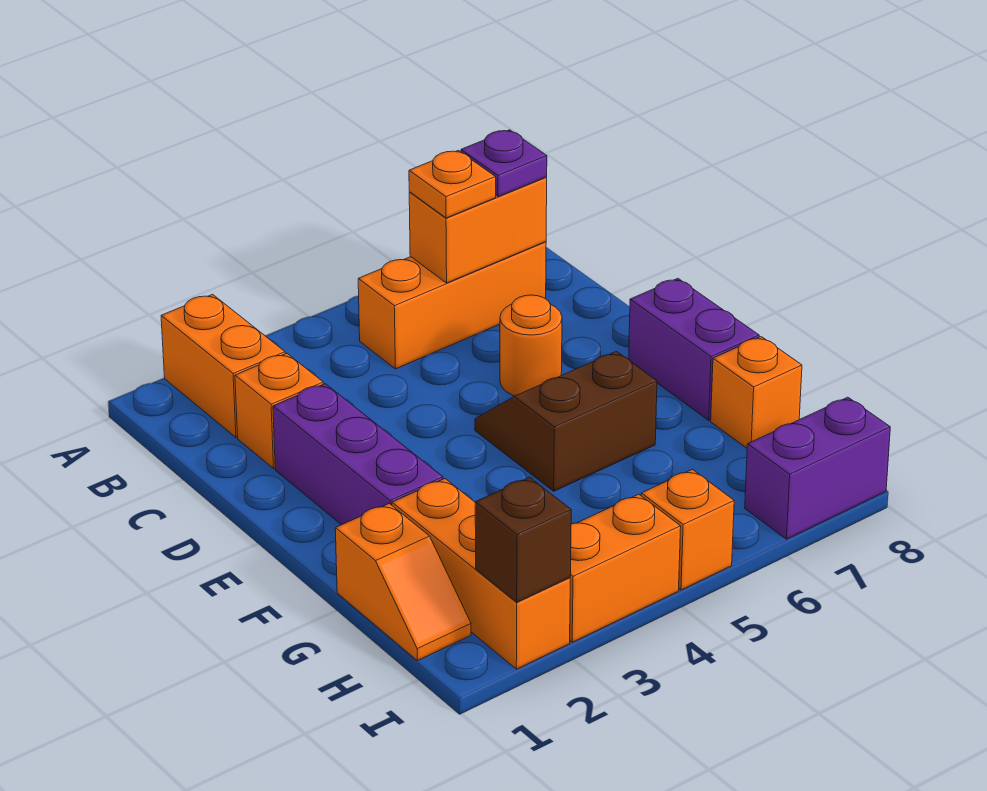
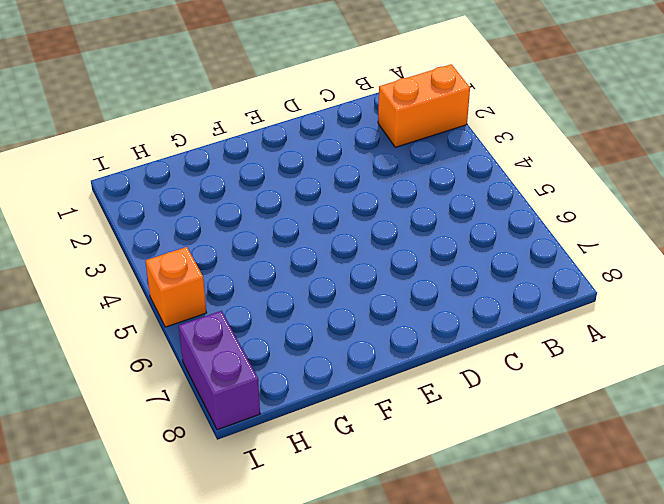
none -> orange brick B5:B7 level 1
none -> orange brick C2 level 1
none -> purple brick D2:F2 level 1

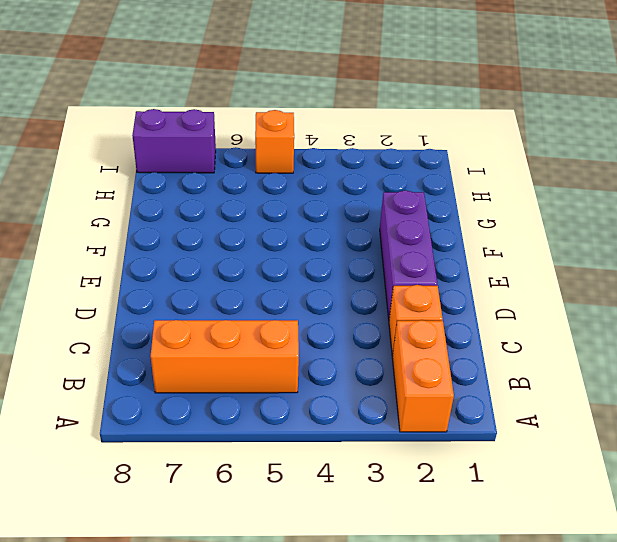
none -> orange round brick D6 level 1
none -> brown slope E5:F6 level 1 top F
none -> purple brick E8:F8 level 1

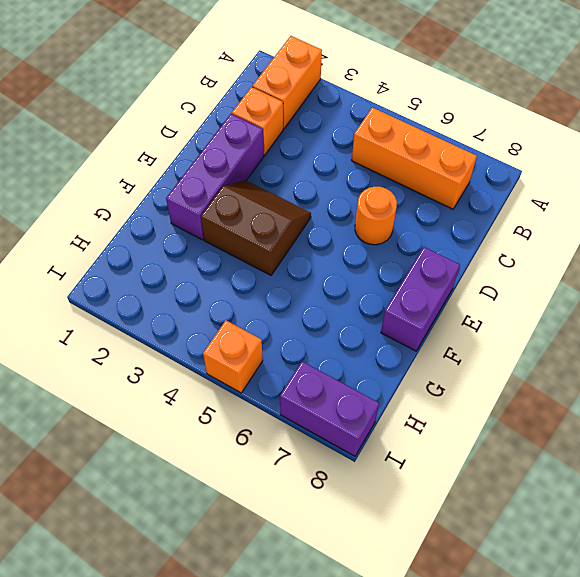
brown slope E3:F4 level 1 top F -> brown slope E5:F6 level 1 top F
none -> orange slope G1:H1 level 1 top G
none -> orange brick G2:I2 level 1
none -> orange brick G8 level 1

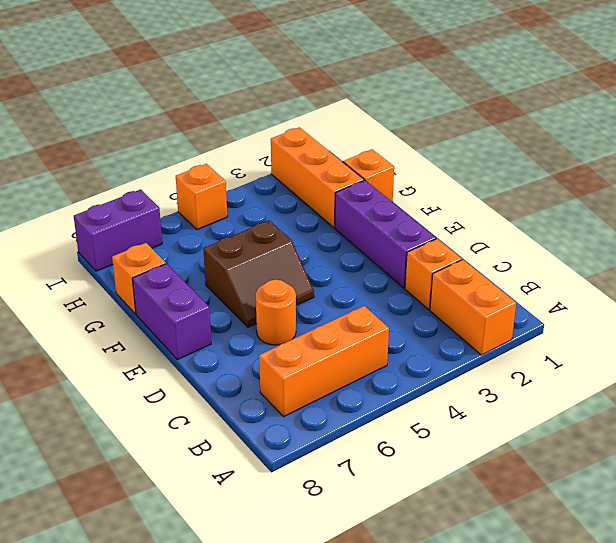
none -> orange brick I3:I4 level 1
none -> orange brick B6:B7 level 2
none -> brown brick I2 level 2

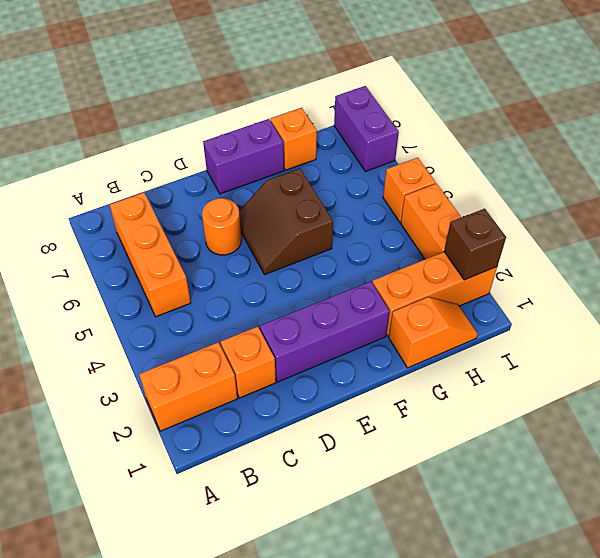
none -> orange brick B6:B7 level 2
none -> orange plate B6 level 3
none -> purple plate B7 level 3

